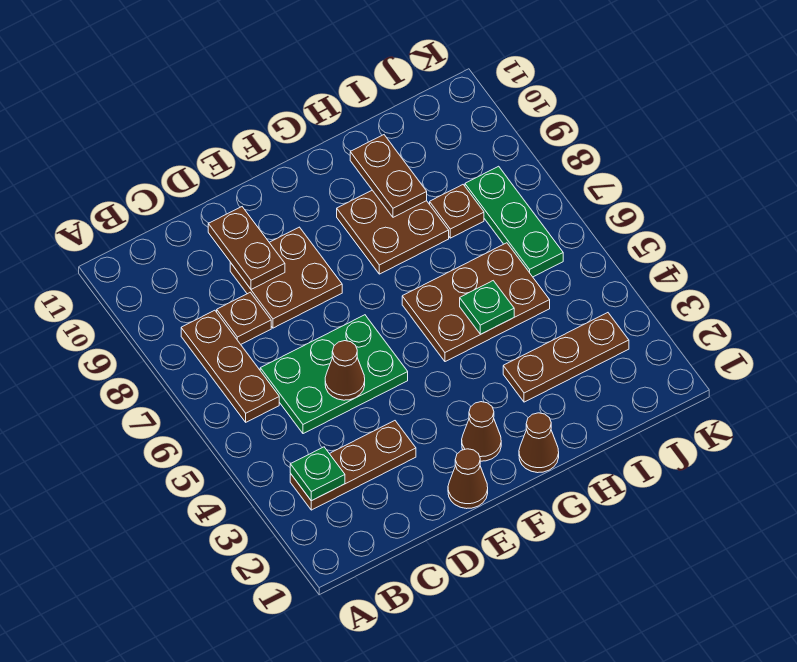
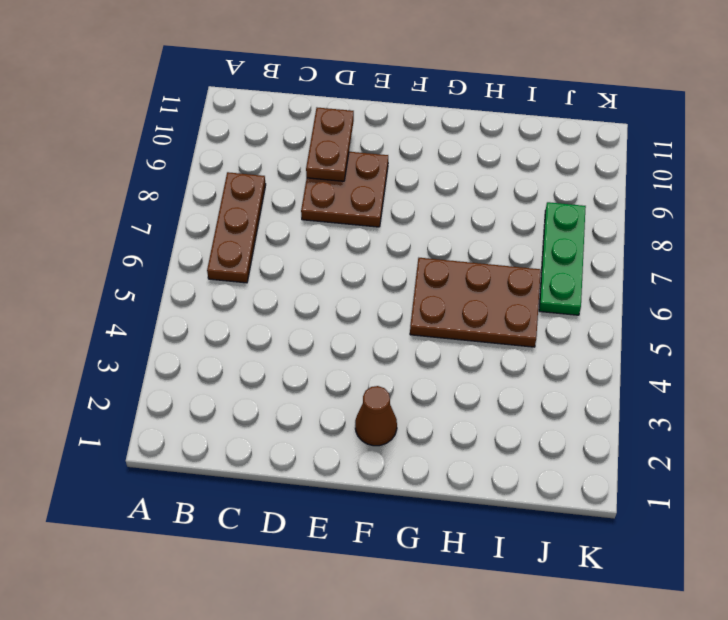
none -> brown plate B3:D3 level 1
none -> green plate C5:E6 level 1
none -> brown plate C8 level 1

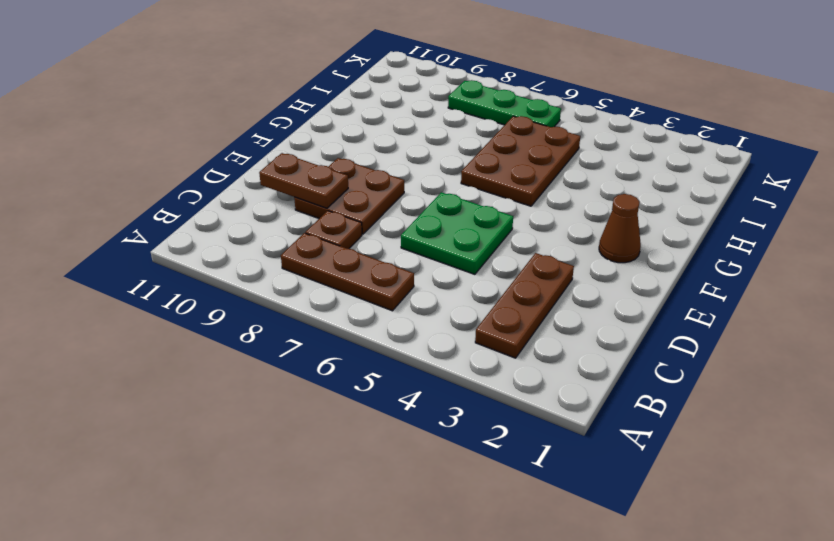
green plate D5:E6 level 1 -> green plate C5:E6 level 1
none -> brown cone E1 level 1
none -> brown cone G1 level 1
none -> brown plate G8:H9 level 1

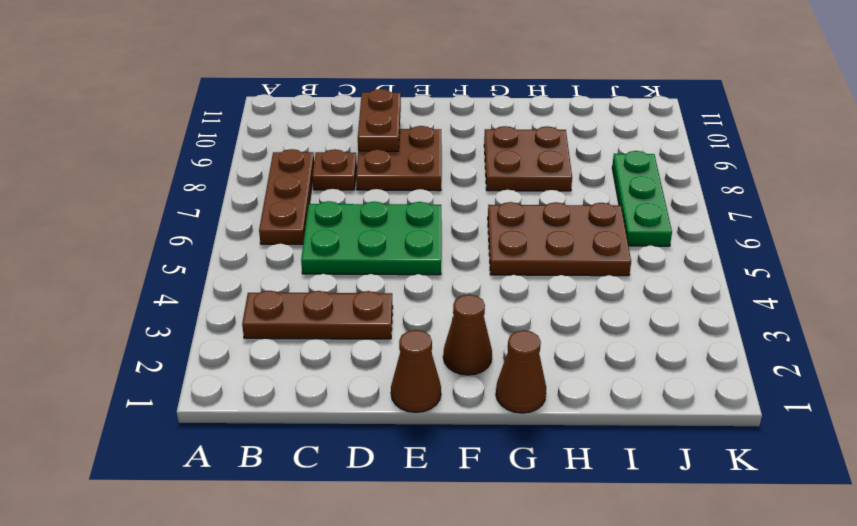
none -> brown plate H3:J3 level 1
none -> brown plate I8 level 1
none -> green plate B3 level 2

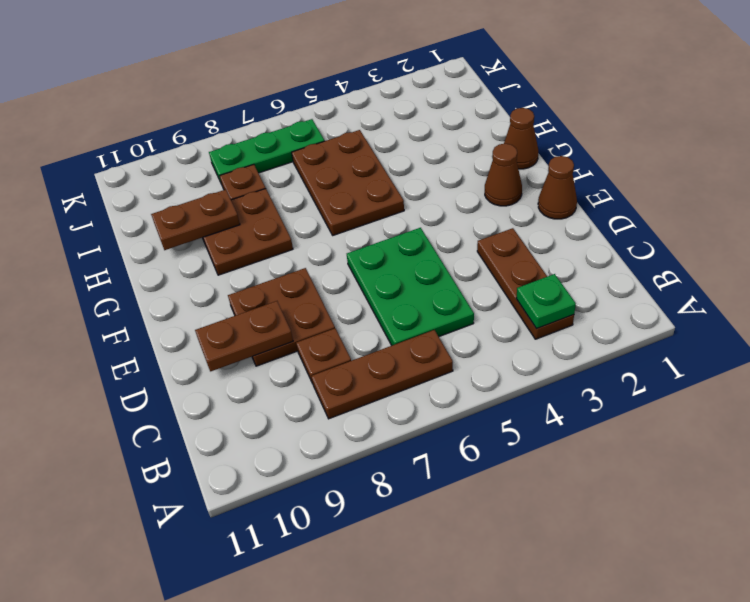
none -> brown plate H3:J3 level 1
none -> brown cone D5 level 2
none -> green plate H5 level 2

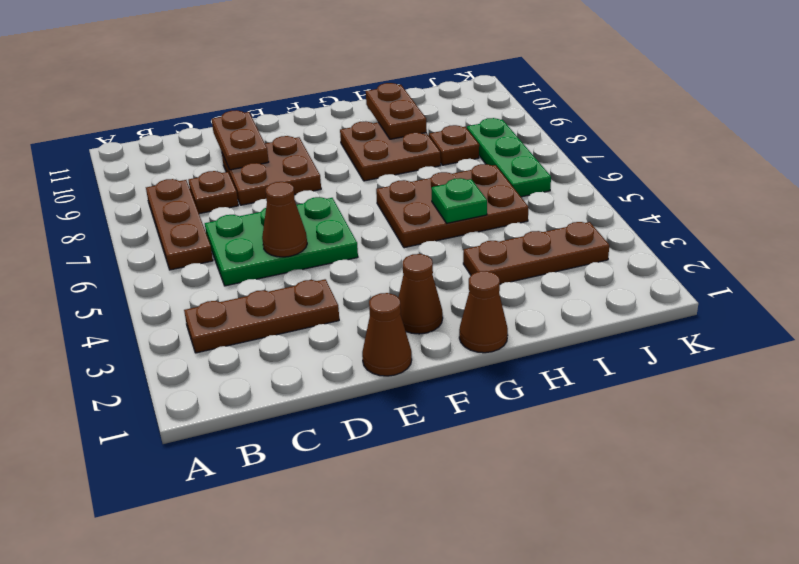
none -> green plate B3 level 2

